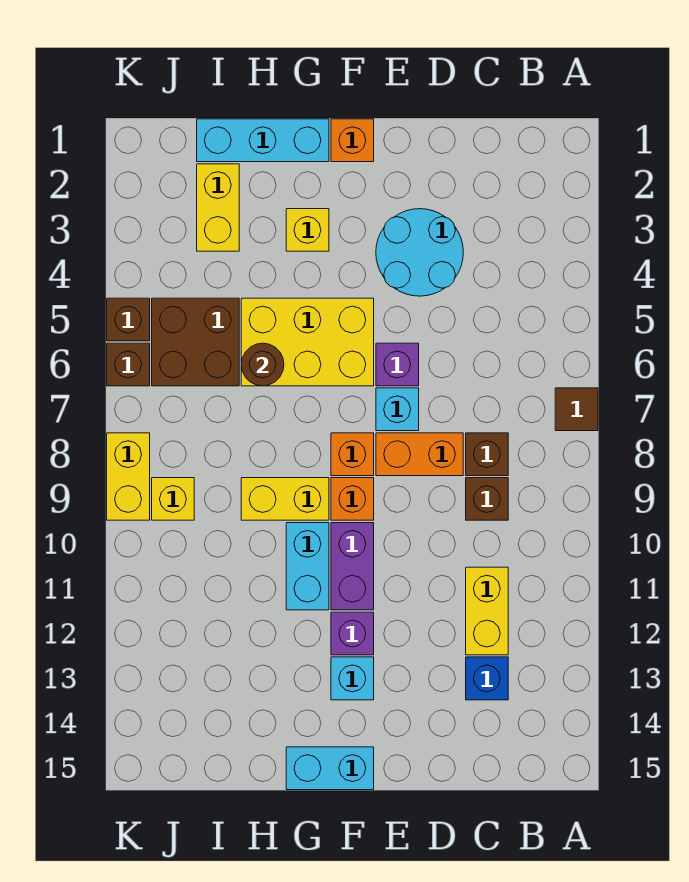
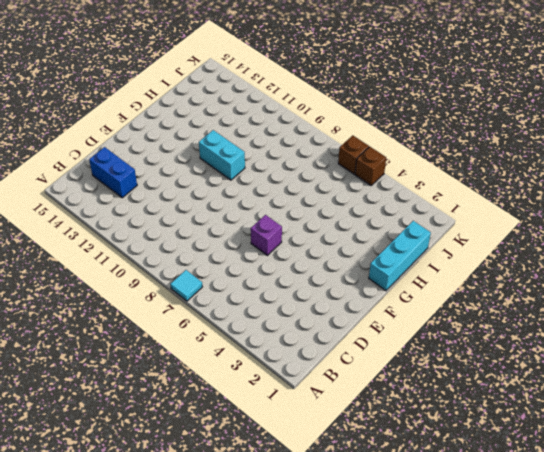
cyan tile A7 level 1 -> brown tile A7 level 1
blue brick C13:C14 level 1 -> blue brick C13 level 1
none -> brown brick C8 level 1
none -> brown brick C9 level 1
none -> yellow brick C11:C12 level 1

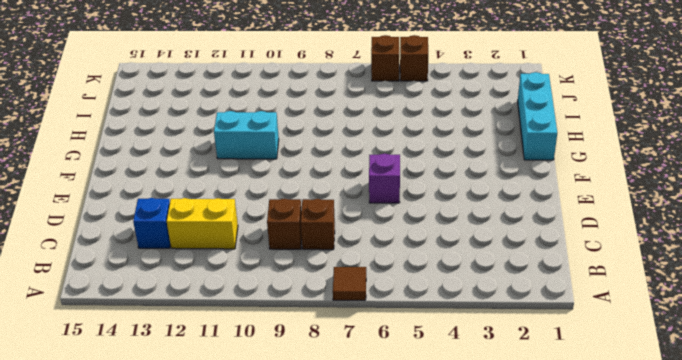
none -> cyan round brick D3:E4 level 1
none -> orange brick D8:E8 level 1
none -> cyan brick E7 level 1

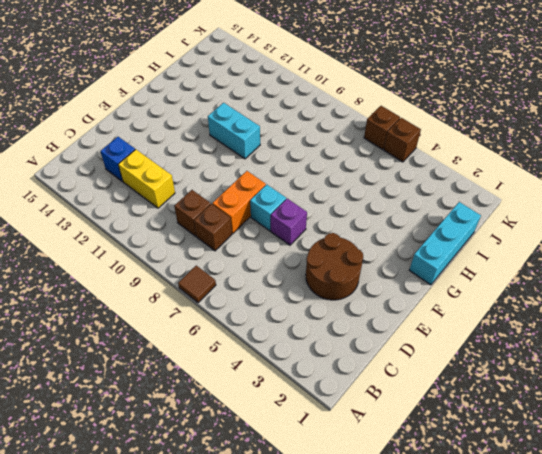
brown round brick D3:E4 level 1 -> cyan round brick D3:E4 level 1
none -> orange brick F1 level 1
none -> yellow brick F5:H6 level 1
none -> orange brick F8 level 1

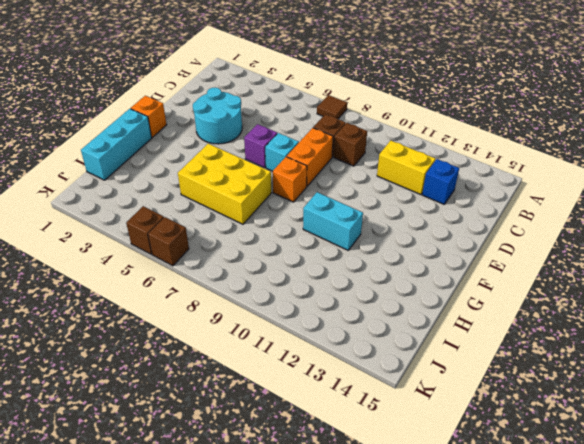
yellow brick G5:H7 level 1 -> yellow brick F5:H6 level 1
none -> orange brick F9 level 1
none -> purple brick F10:F11 level 1
none -> purple brick F12 level 1

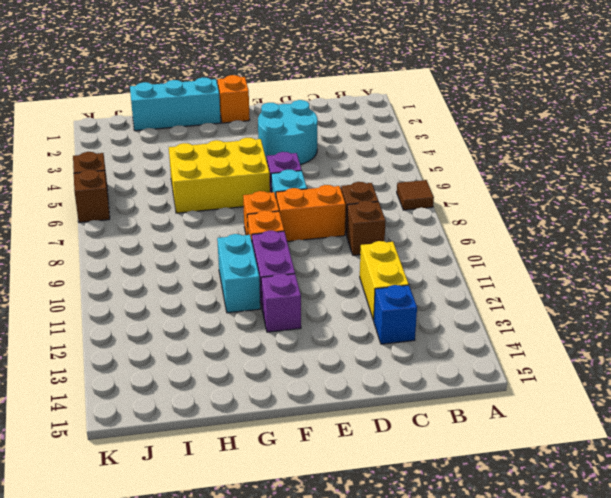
none -> cyan brick F13 level 1
none -> cyan brick F15:G15 level 1
none -> yellow brick G3 level 1

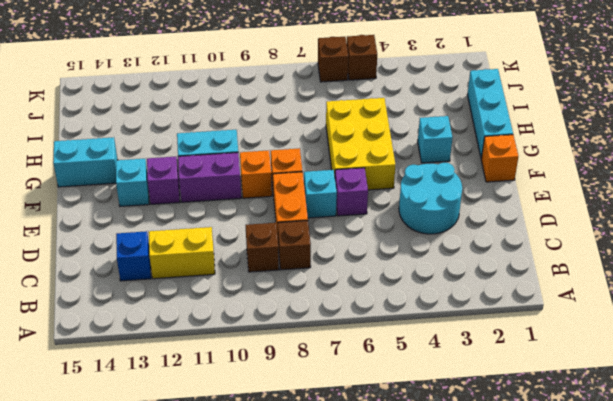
cyan brick G3 level 1 -> yellow brick G3 level 1
cyan brick G14:G15 level 1 -> cyan brick F15:G15 level 1
none -> brown tile A7 level 1
none -> yellow brick G9:H9 level 1
none -> yellow brick I2:I3 level 1

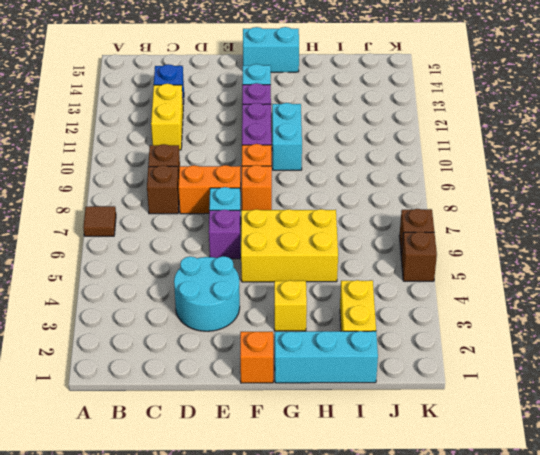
none -> yellow brick G9:H9 level 1
none -> brown brick I5:J6 level 1
none -> yellow brick J9 level 1

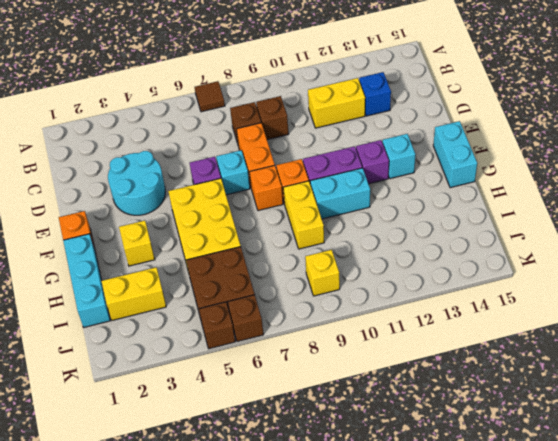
none -> yellow brick K8:K9 level 1
none -> brown round brick H6 level 2

